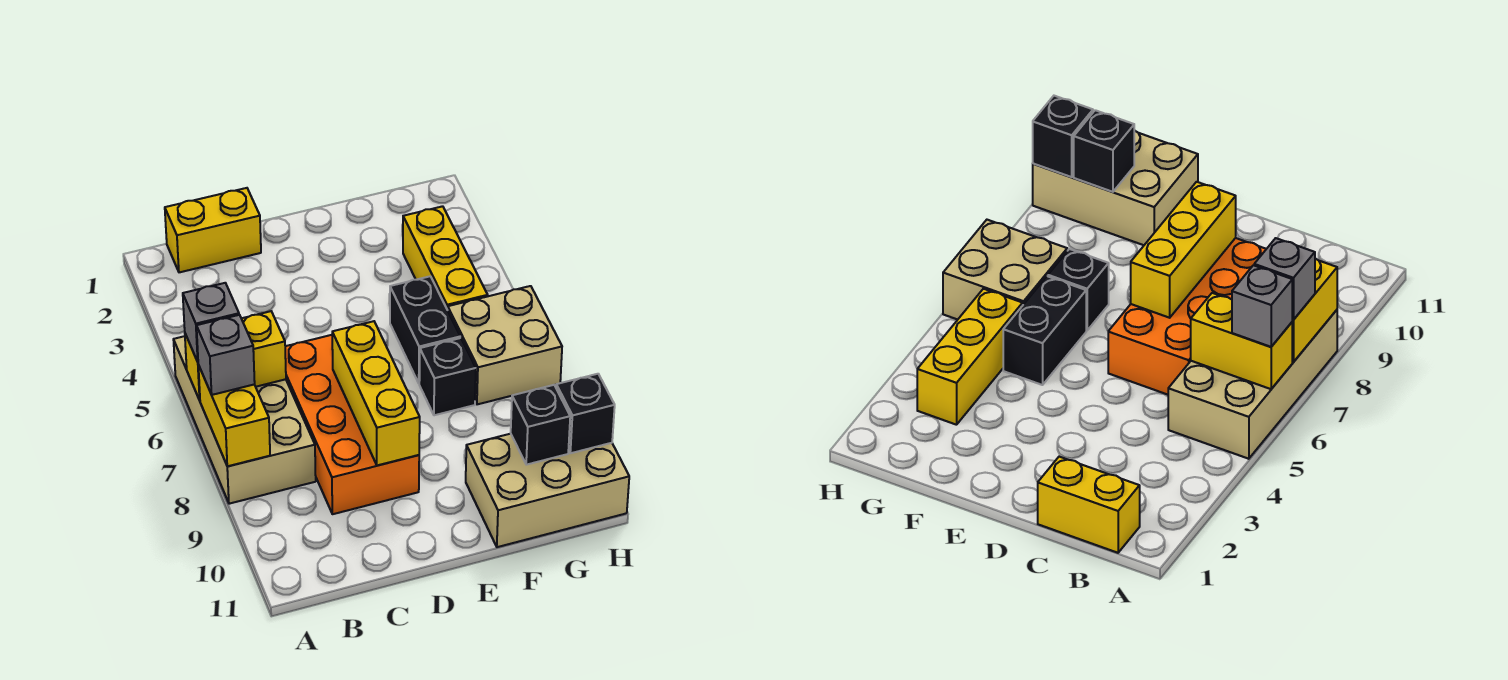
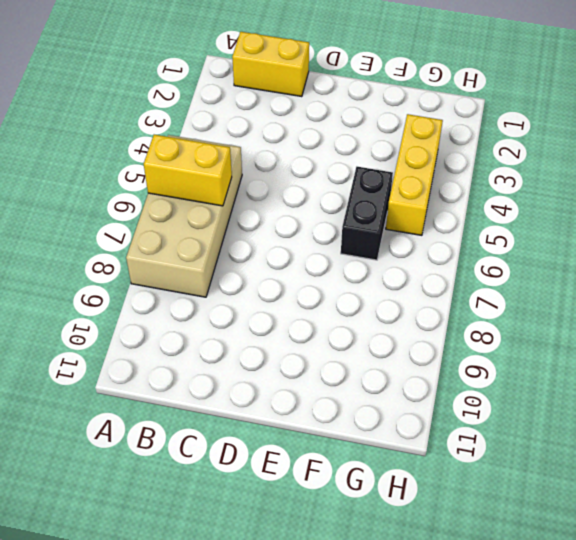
none -> orange brick C6:D9 level 1
none -> black brick F7 level 1
none -> tan brick F10:H11 level 1

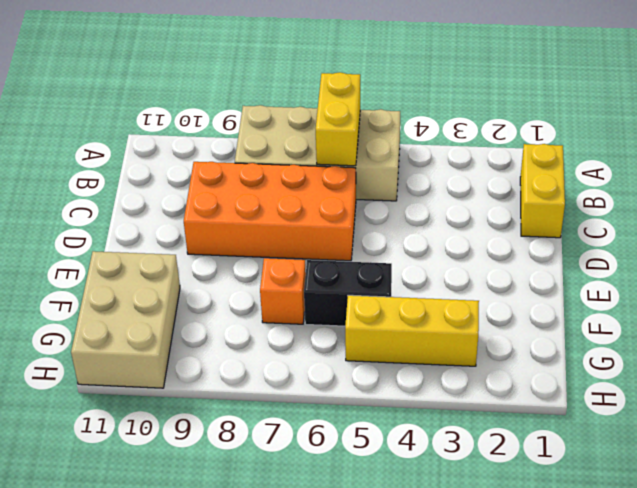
orange brick F7 level 1 -> black brick F7 level 1
none -> tan brick G6:H7 level 1
none -> yellow brick A7:A8 level 2
none -> yellow brick D7:D9 level 2

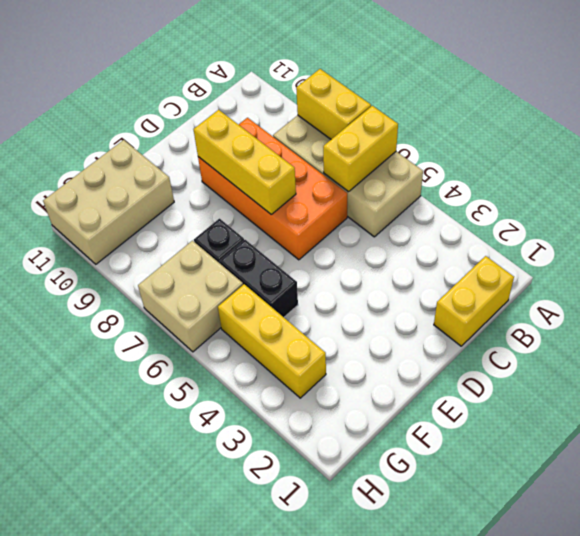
none -> black brick G10 level 2
none -> black brick H10 level 2
none -> grey brick A6 level 3

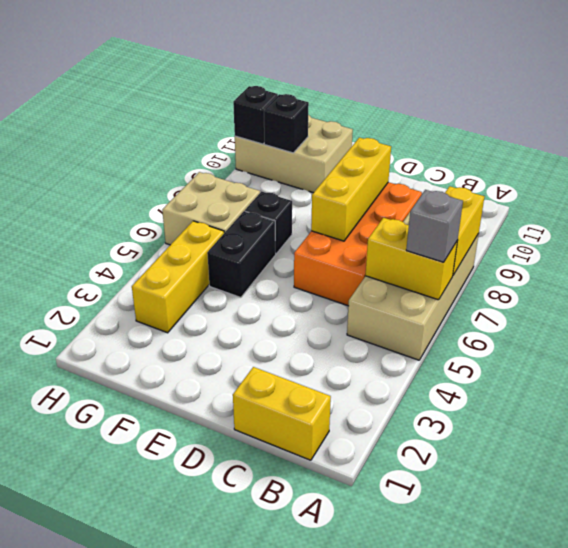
none -> grey brick A7 level 3

